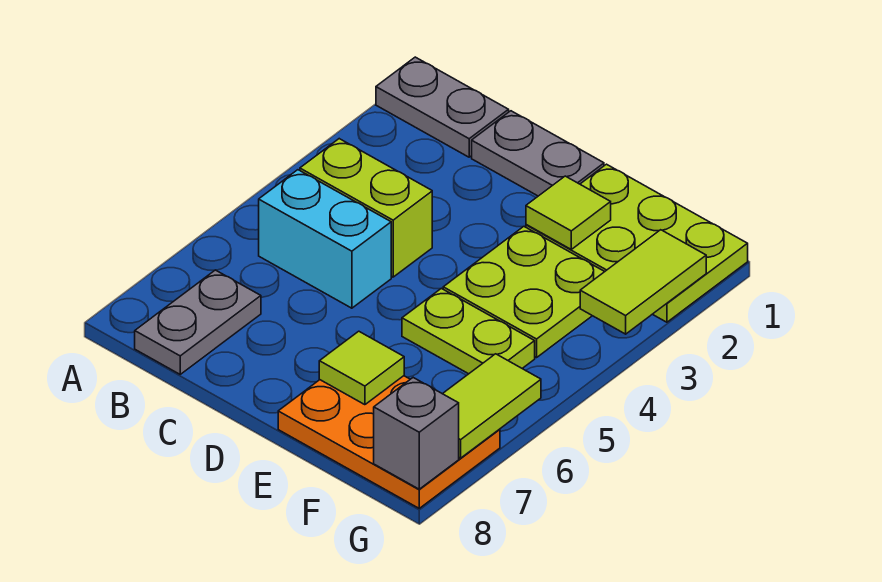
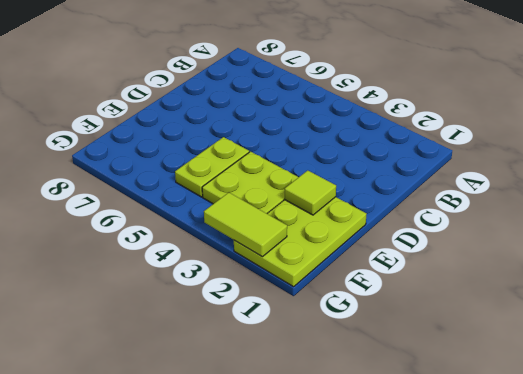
none -> grey plate A1:B1 level 1
none -> lime brick B4:C4 level 1
none -> cyan brick B5:C5 level 1

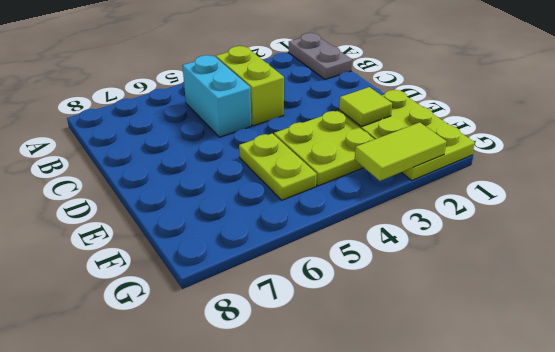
none -> grey plate B7:B8 level 1
none -> grey plate C1:D1 level 1
none -> orange plate E7:G8 level 1

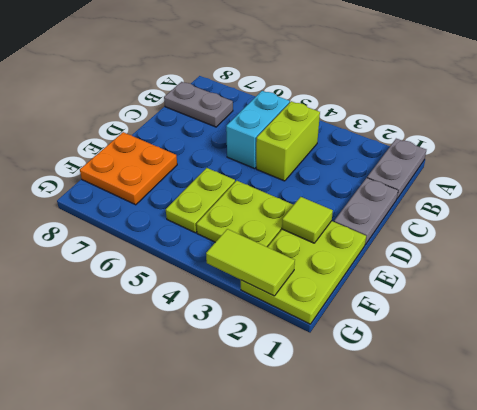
orange plate E7:F8 level 1 -> orange plate E7:G8 level 1
none -> lime tile E7 level 2
none -> lime tile G6:G7 level 2
none -> grey brick G8 level 2

